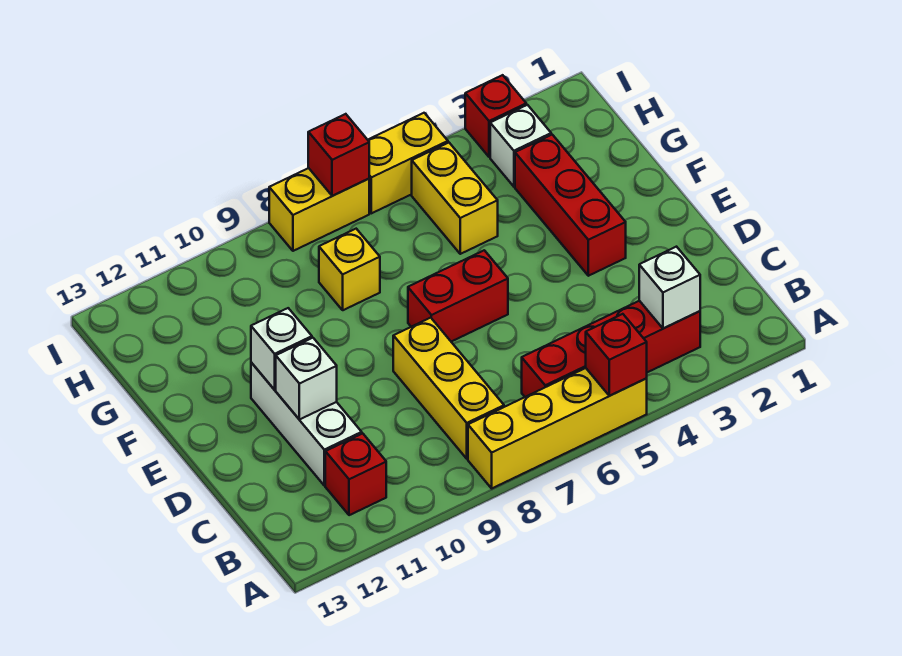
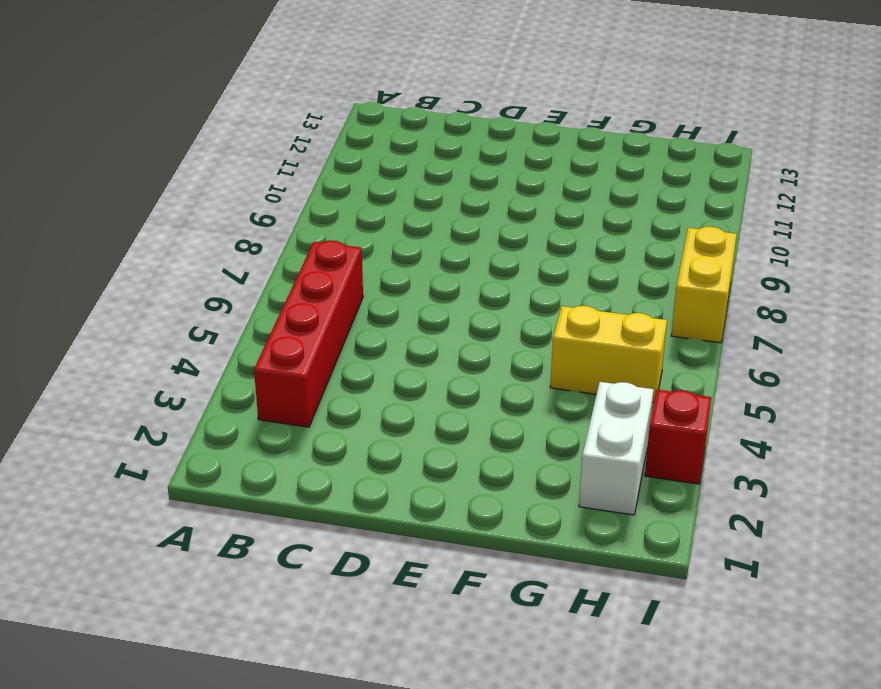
white brick H2:H3 level 1 -> white brick H3 level 1
none -> yellow brick A5:A8 level 1
none -> yellow brick B8:D8 level 1
none -> red brick B11 level 1

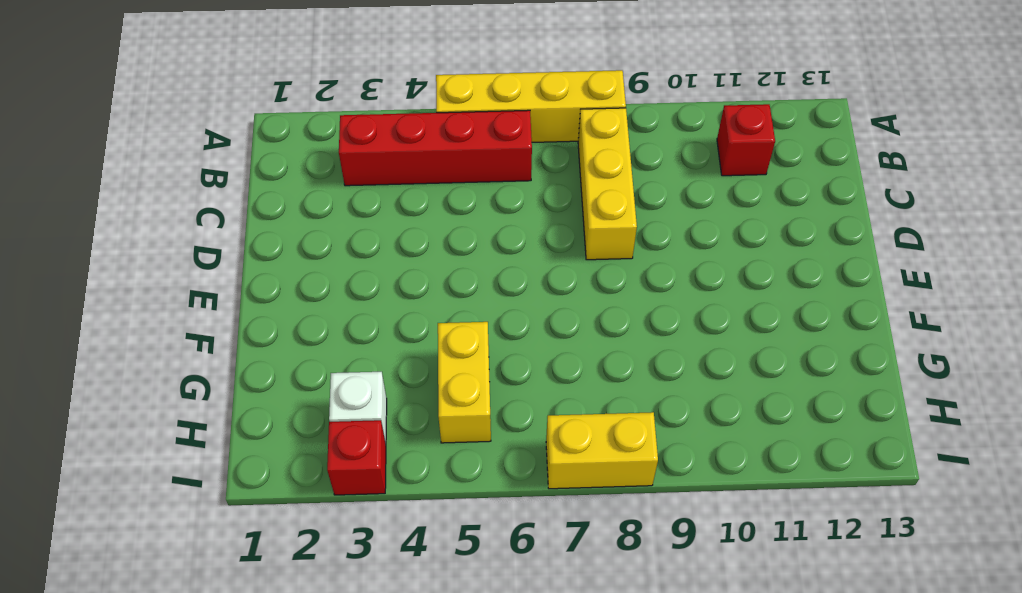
none -> white brick C11:E11 level 1
none -> red brick E3:G3 level 1
none -> red brick E6:E7 level 1

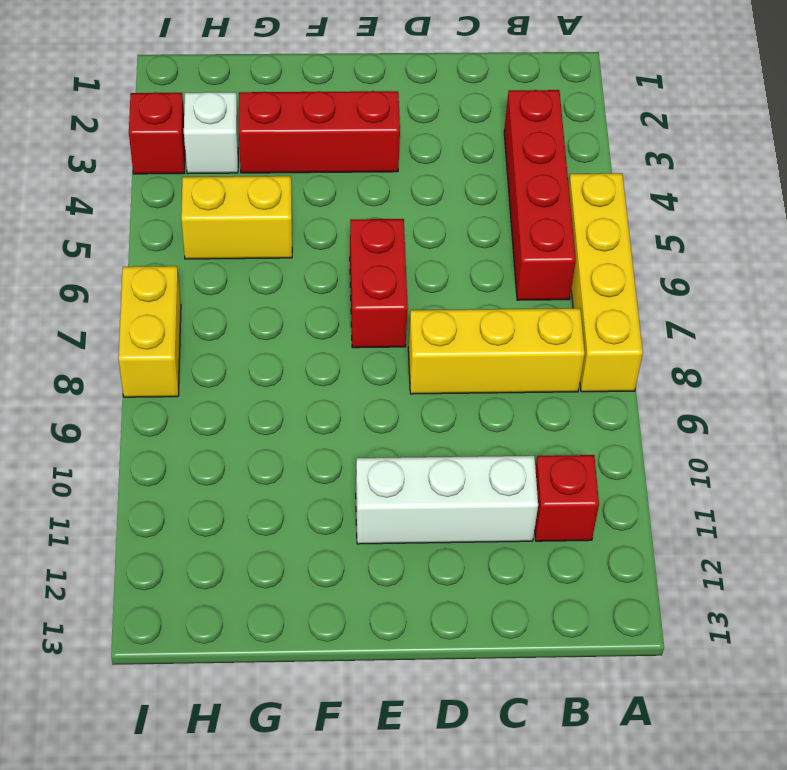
none -> yellow brick G8 level 1
none -> yellow brick I5:I6 level 1
none -> red brick A5 level 2

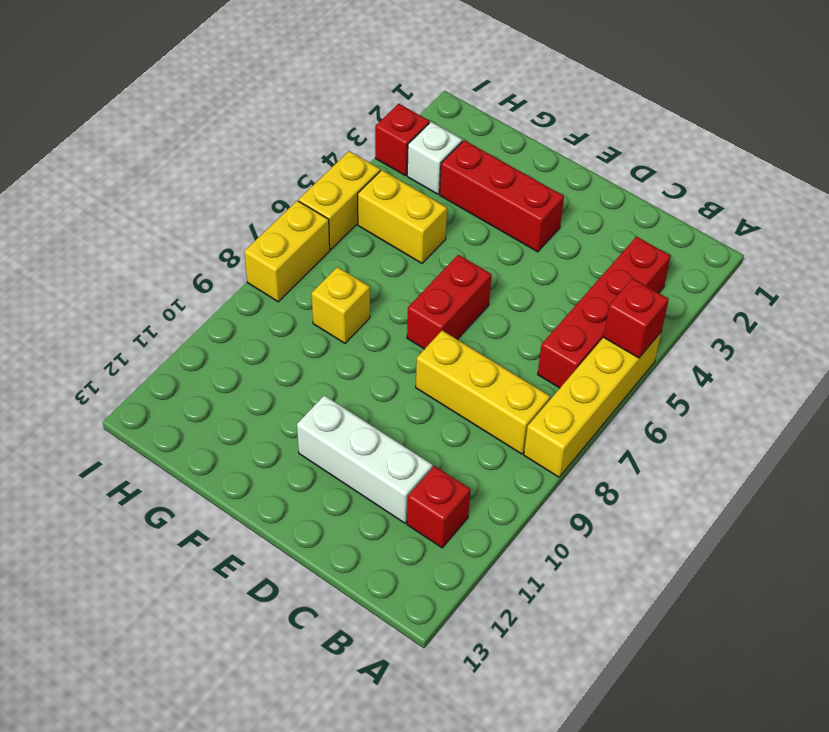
none -> white brick B3 level 2
none -> white brick D11 level 2
none -> white brick E11 level 2

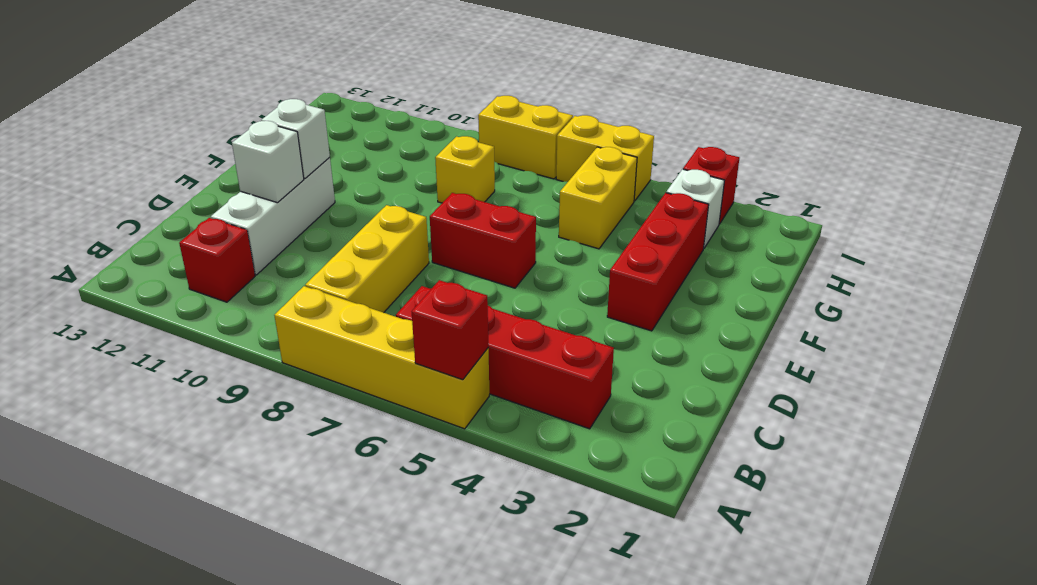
none -> white brick B3 level 2
none -> red brick I7 level 2

